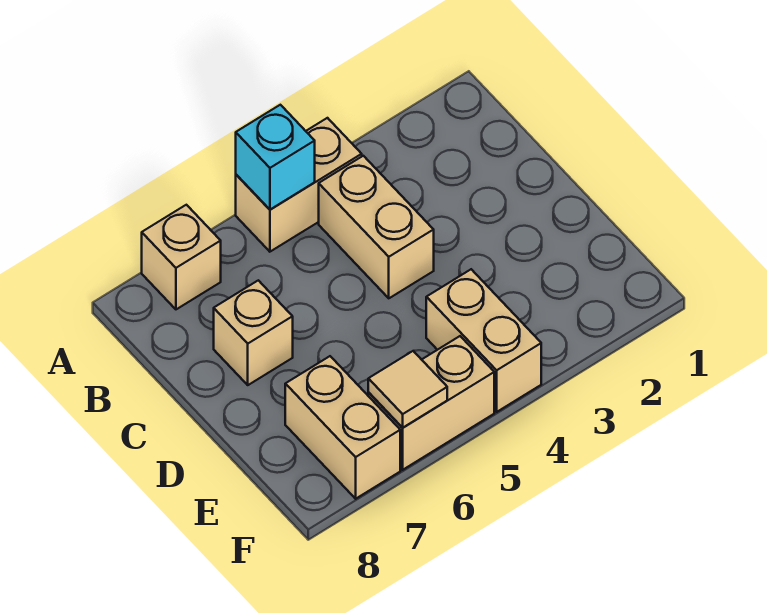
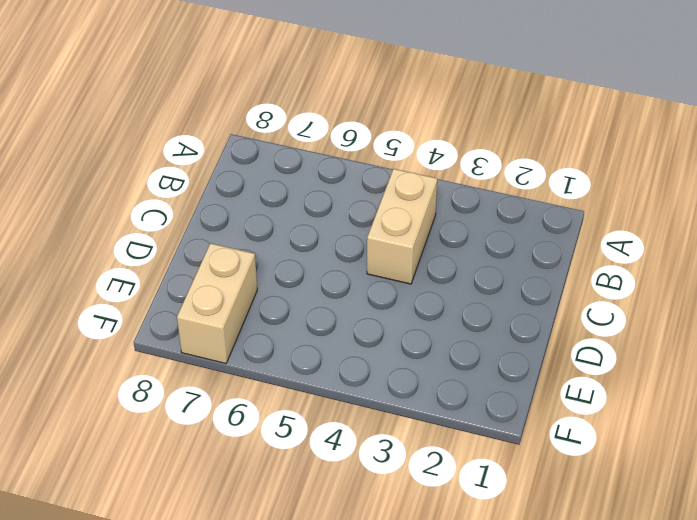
none -> tan brick A4:A5 level 1
none -> tan brick A7 level 1

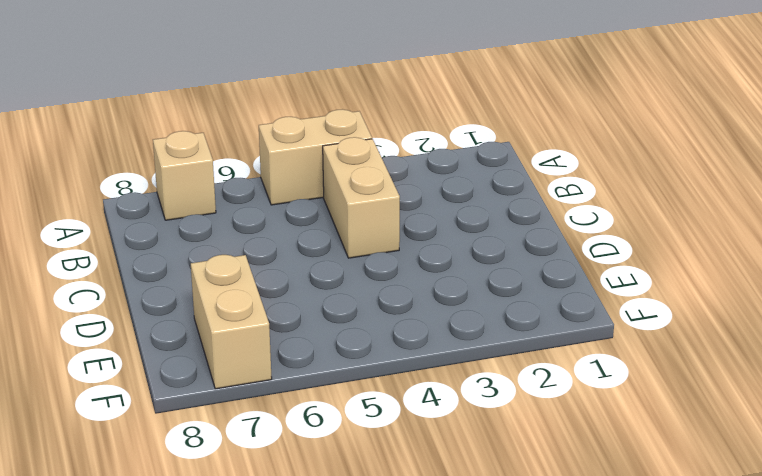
none -> tan brick C7 level 1
none -> tan brick E4:F4 level 1

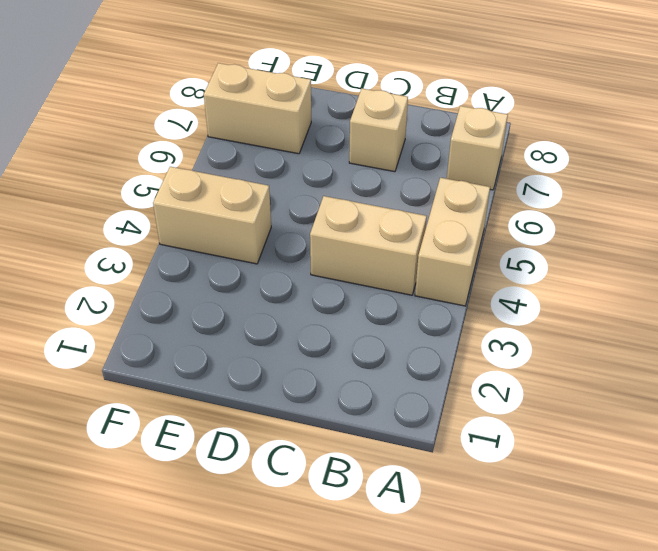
none -> tan brick F5:F6 level 1
none -> cyan brick A5 level 2

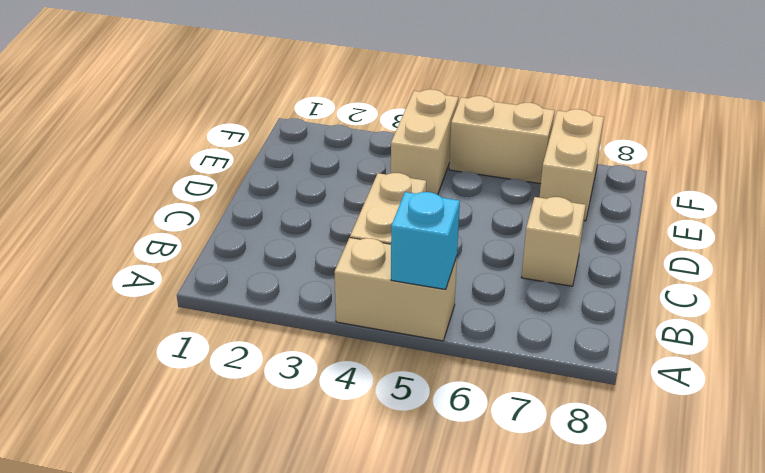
none -> tan brick A7 level 1
none -> tan tile F6 level 2

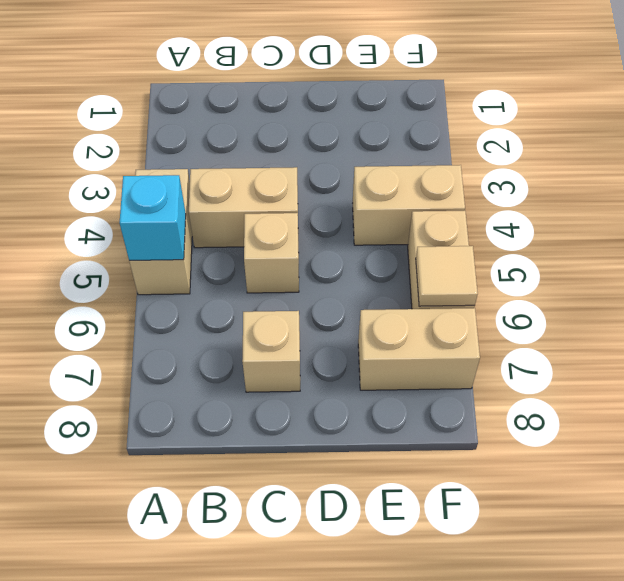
tan brick C5 level 1 -> tan brick A7 level 1

